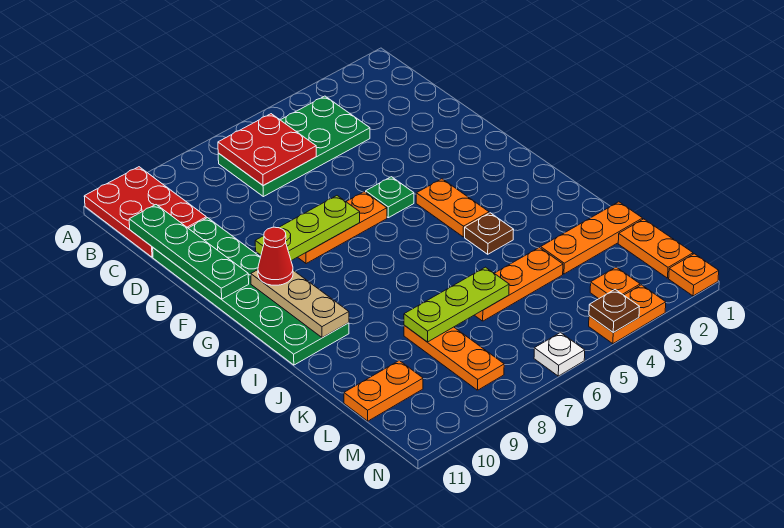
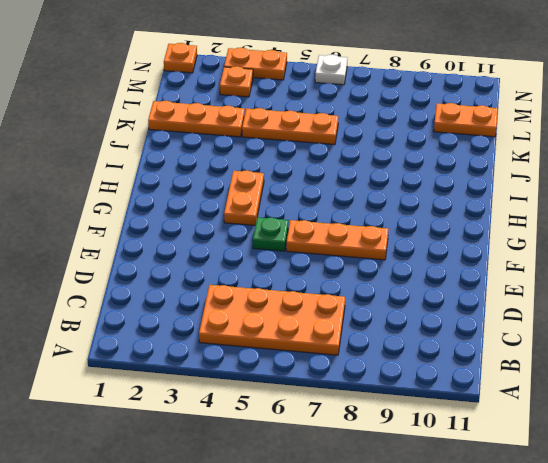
orange plate B4:C7 level 1 -> green plate B4:C7 level 1
none -> red plate A10:C11 level 1
none -> green plate D10:I11 level 1
none -> brown plate I4 level 1

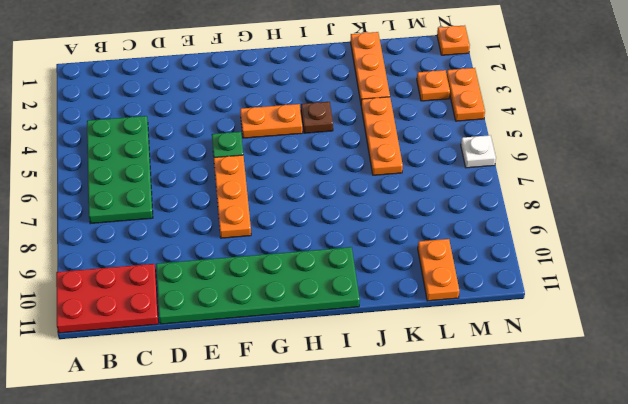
none -> orange plate K8:M8 level 1
none -> orange plate L1:M1 level 1
none -> red plate B6:C7 level 2

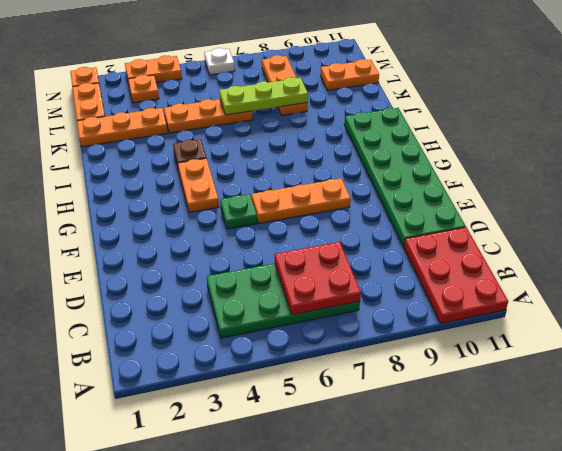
none -> green plate C11:F11 level 2
none -> lime plate F7:F9 level 2
none -> tan plate G10:I10 level 2

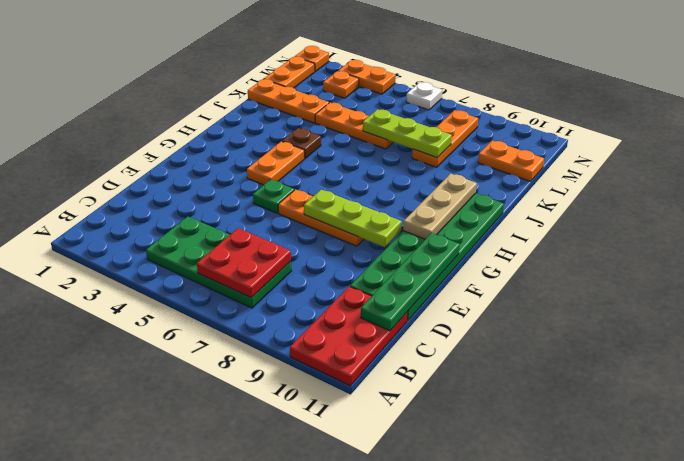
none -> brown plate N4 level 2
none -> red cone G10 level 3

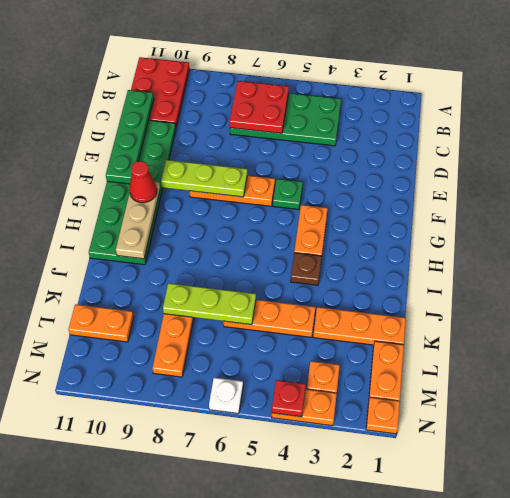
red plate N4 level 2 -> brown plate N4 level 2

